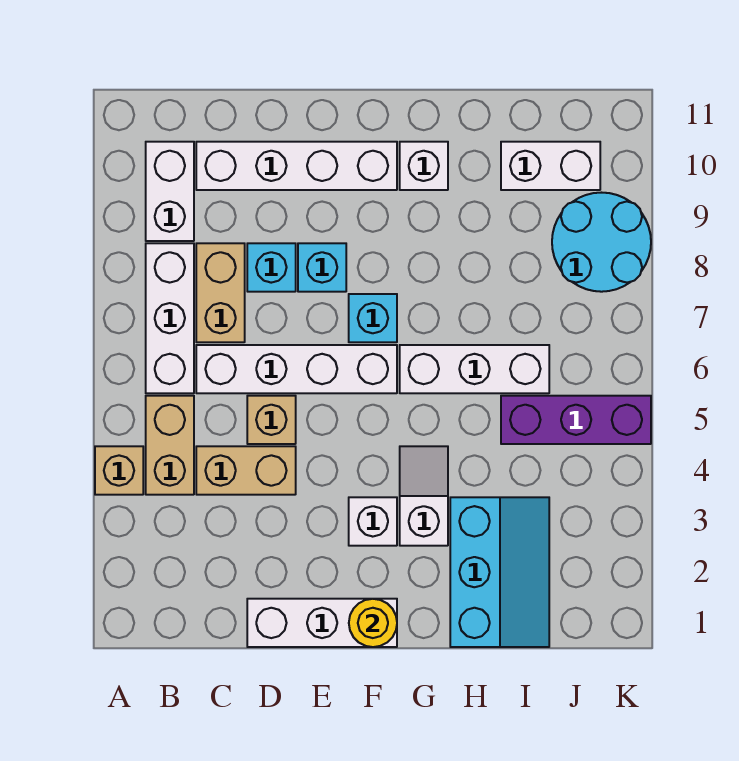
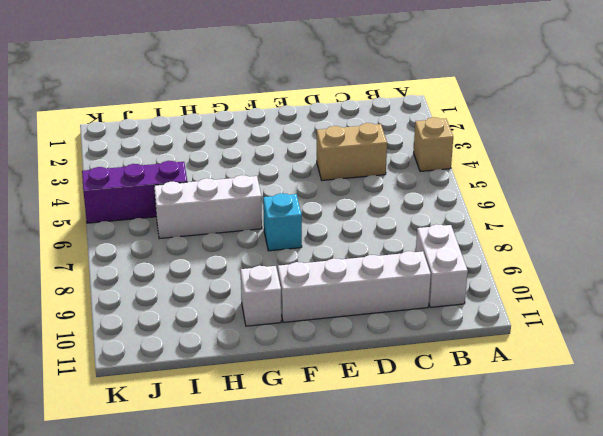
none -> tan brick B4:B5 level 1
none -> white brick B6:B8 level 1
none -> white brick C6:F6 level 1

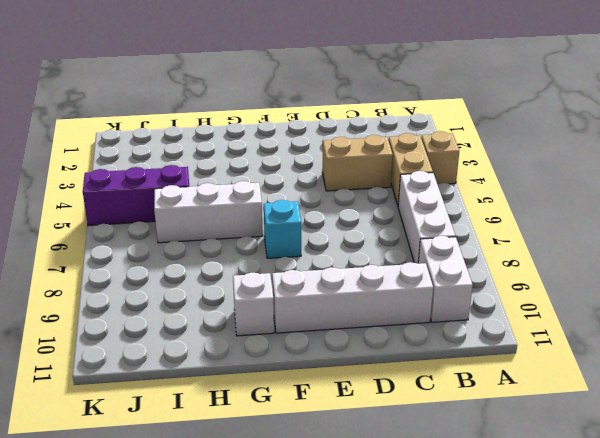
none -> white brick C6:F6 level 1
none -> tan brick C7:C8 level 1
none -> white brick D1:F1 level 1

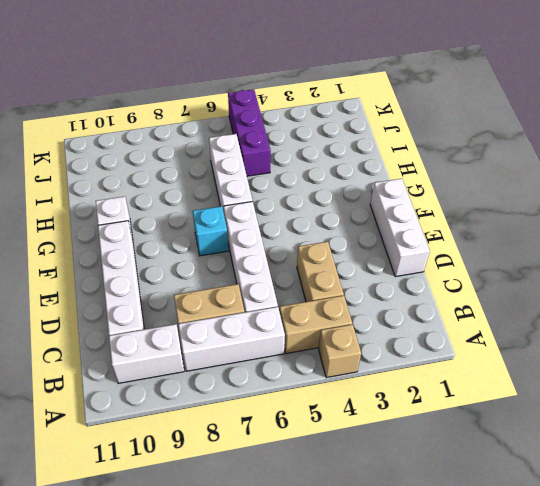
none -> tan brick D5 level 1
none -> cyan brick D8 level 1
none -> cyan brick E8 level 1

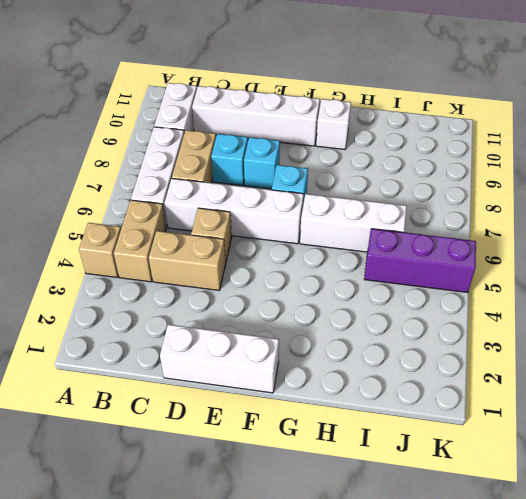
none -> white brick F3 level 1
none -> white slope G3:G4 level 1 top 3
none -> cyan slope H1:I3 level 1 top H

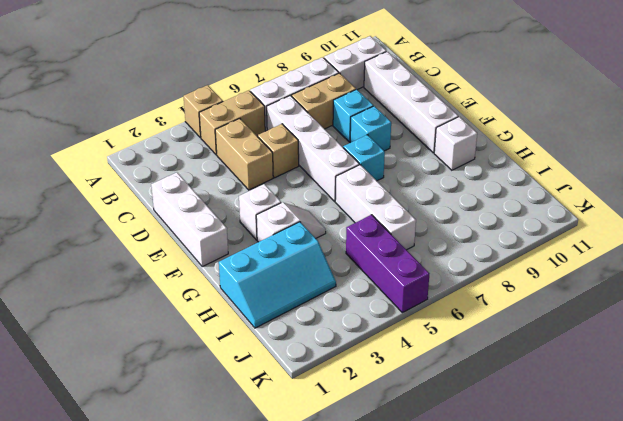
none -> white brick I10:J10 level 1
none -> cyan round brick J8:K9 level 1
none -> yellow round brick F1 level 2

